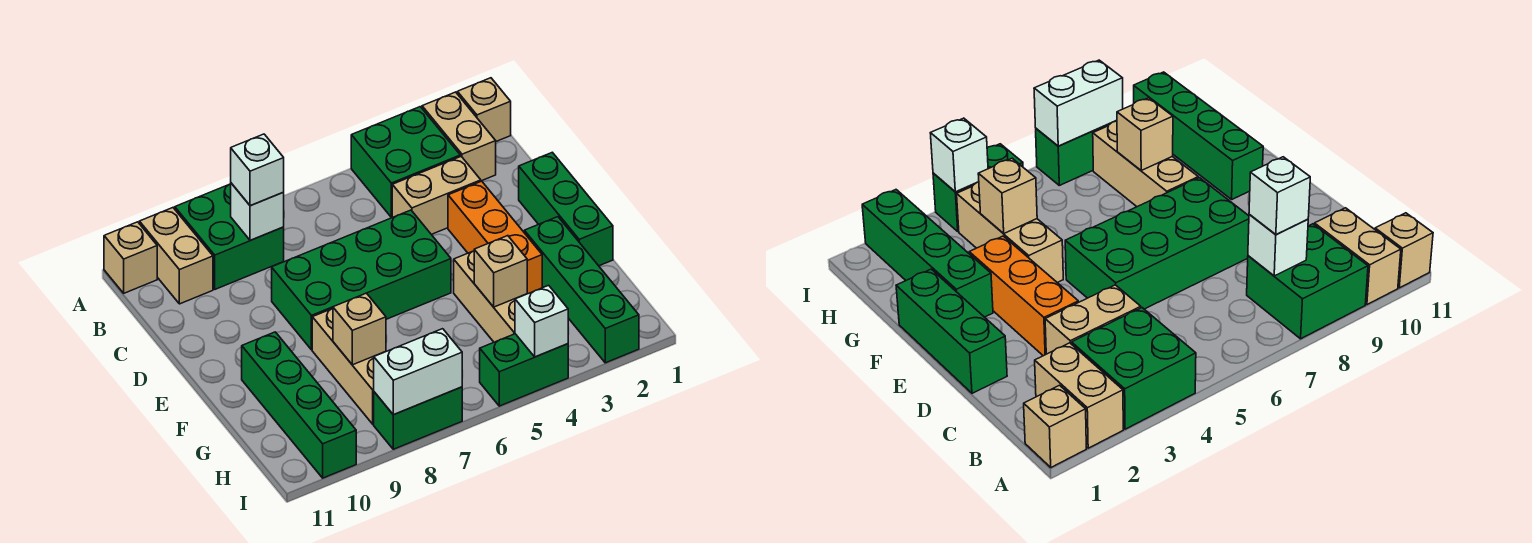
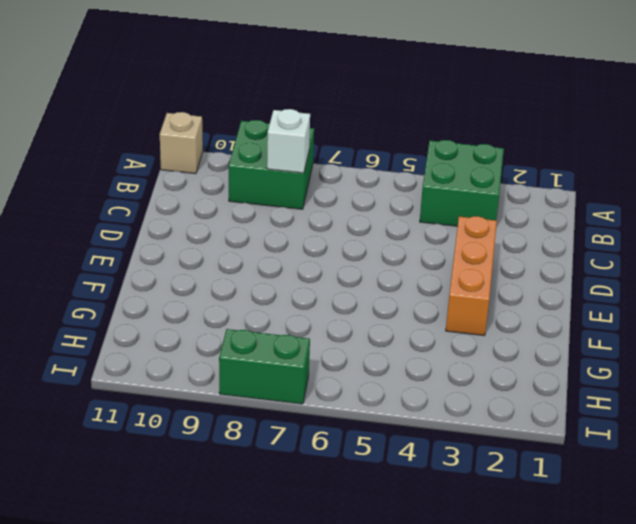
none -> tan brick A1 level 1
none -> tan brick A2:B2 level 1
none -> tan brick A10:B10 level 1

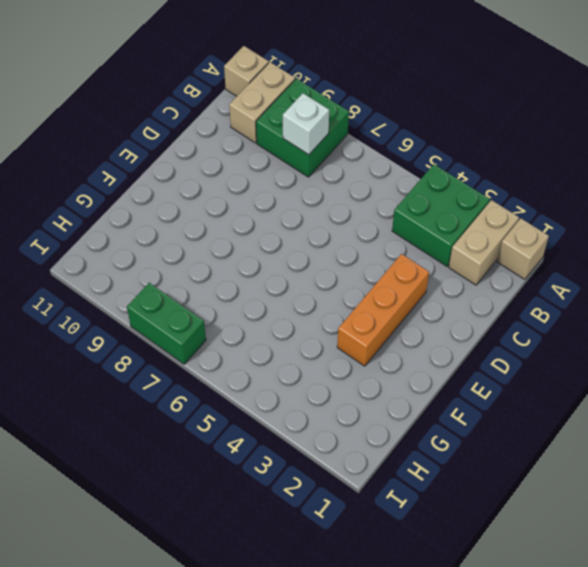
none -> tan brick C3:C4 level 1
none -> green brick D1:F1 level 1
none -> green brick D5:E8 level 1

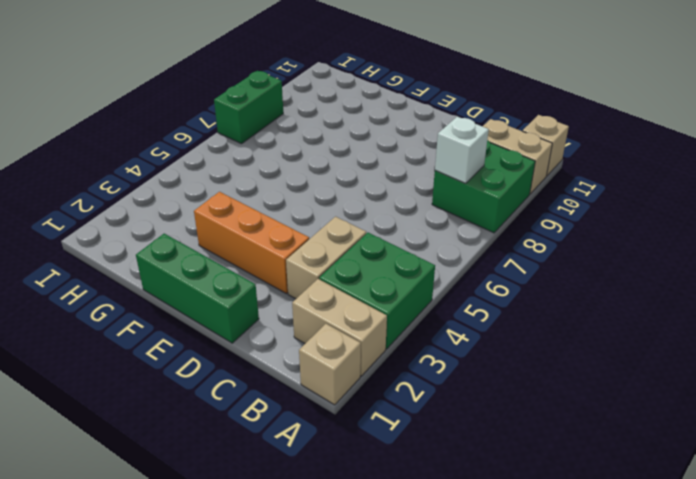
none -> green brick D5:E8 level 1
none -> green brick F2:I2 level 1
none -> tan brick F4:H4 level 1

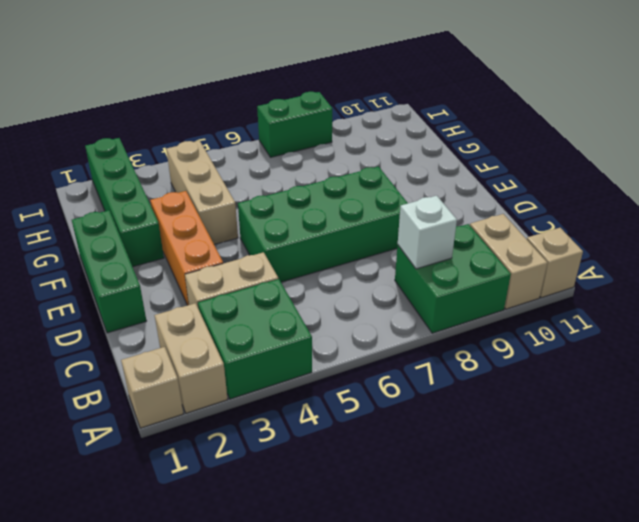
none -> tan brick F8:H8 level 1
none -> green brick F10:I10 level 1
none -> green brick I4:I5 level 1

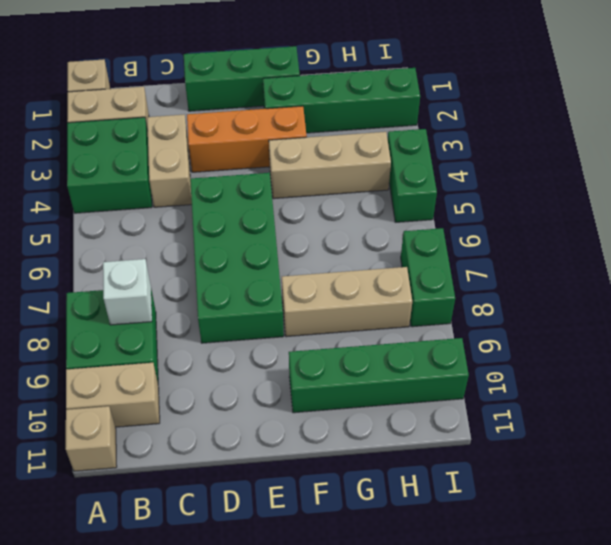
none -> tan brick G4 level 2
none -> tan brick G8 level 2
none -> white brick I4 level 2

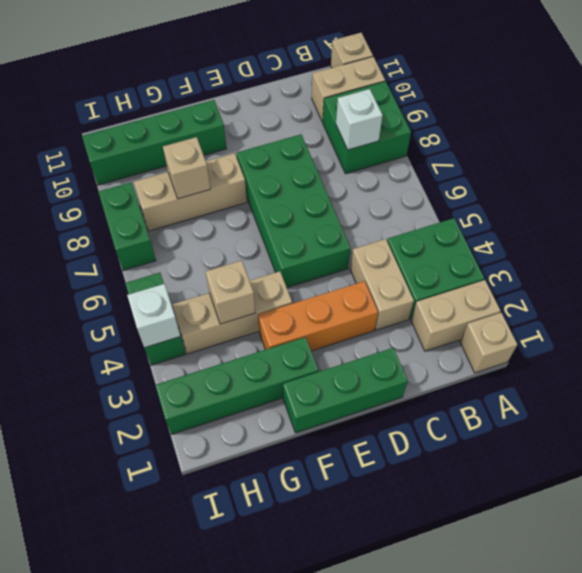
none -> white brick I7:I8 level 2
none -> white brick B8 level 3

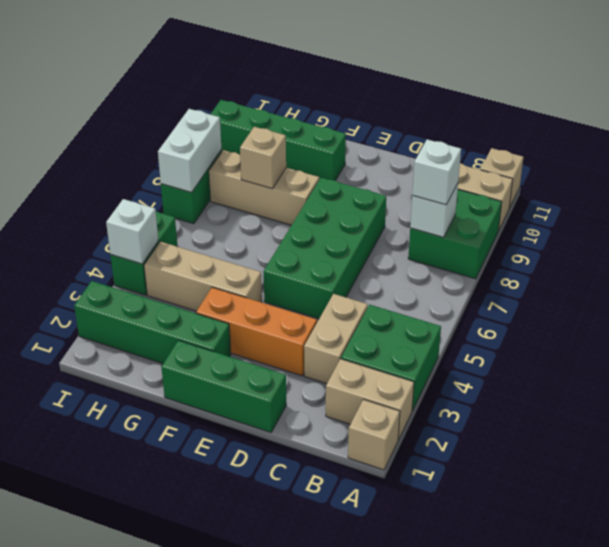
none -> tan brick G4 level 2

